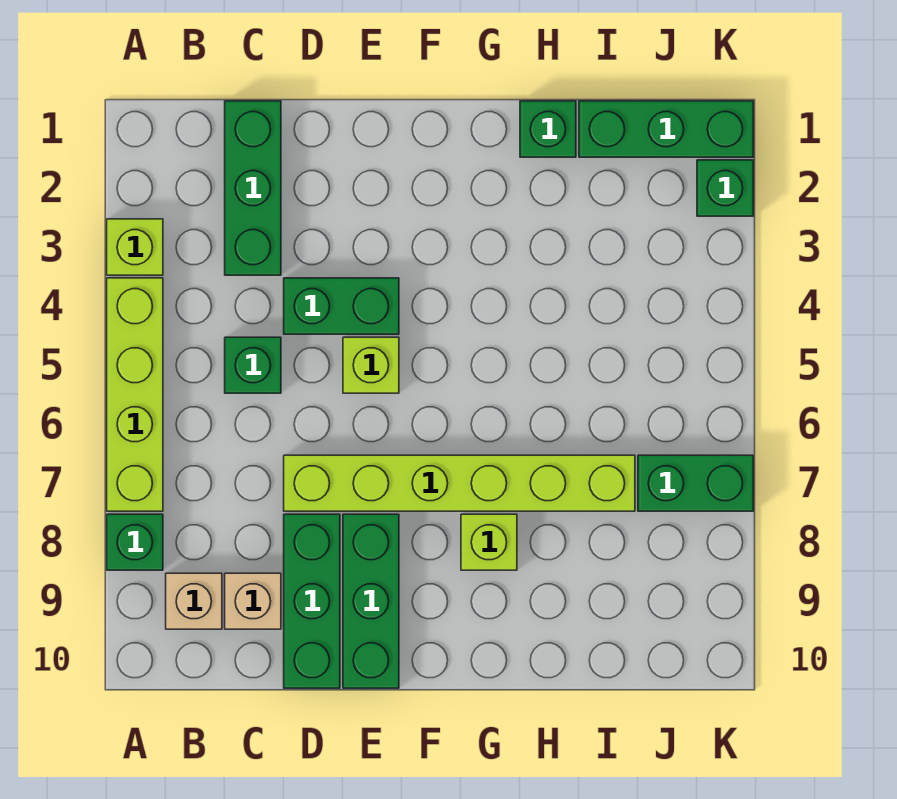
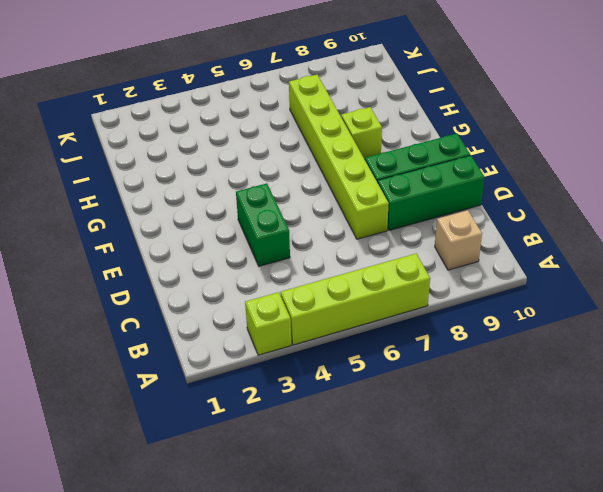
none -> green brick A8 level 1
none -> green brick C1:C3 level 1
none -> green brick C5 level 1

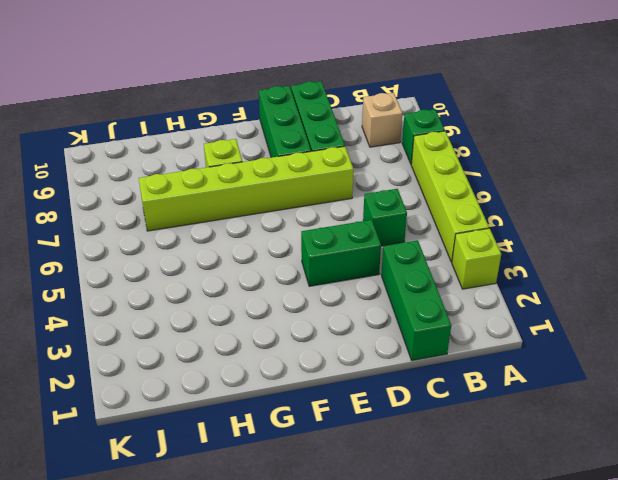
none -> tan brick C9 level 1
none -> lime brick E5 level 1
none -> green brick H1 level 1

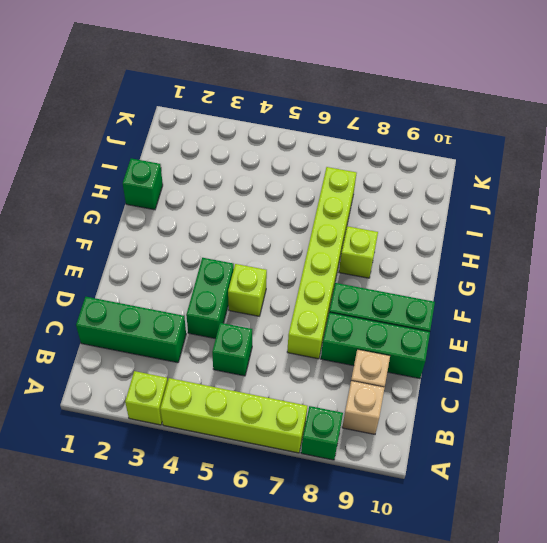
none -> green brick I1:K1 level 1
none -> green brick J7:K7 level 1
none -> green brick K2 level 1

